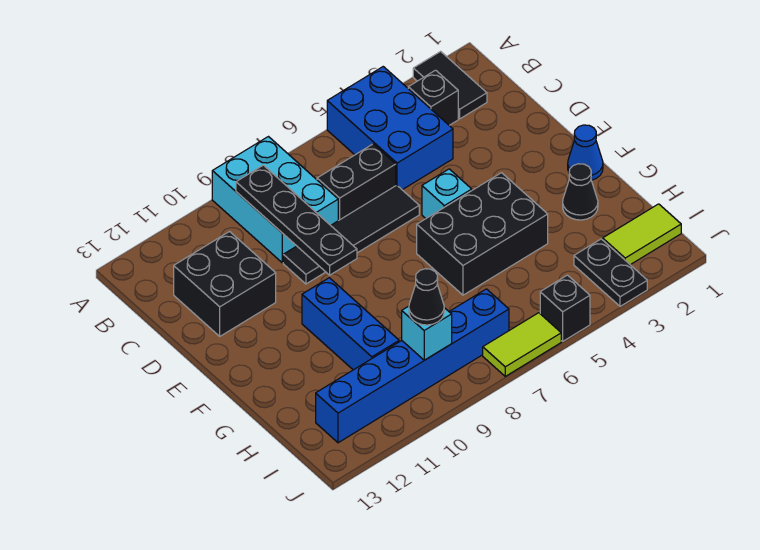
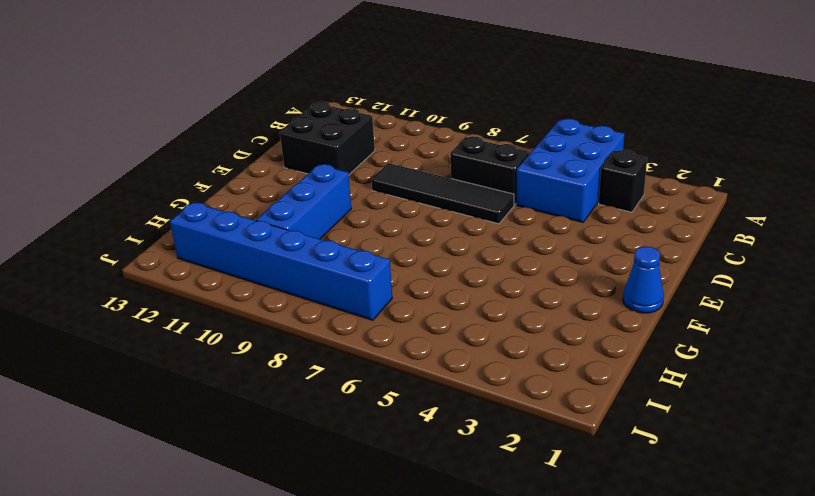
none -> black tile A2:B2 level 1
none -> cyan brick A8:C9 level 1
none -> cyan brick E5 level 1

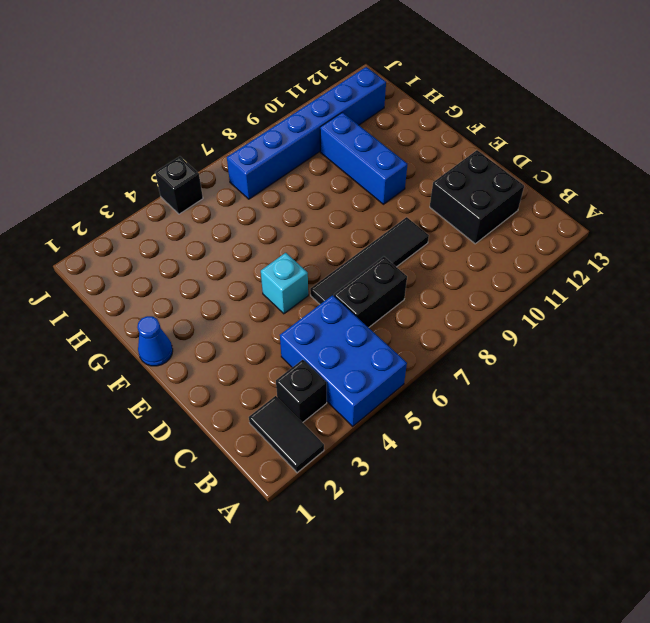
none -> cyan brick A8:C9 level 1
none -> black brick F4:G6 level 1
none -> black cone G2 level 1

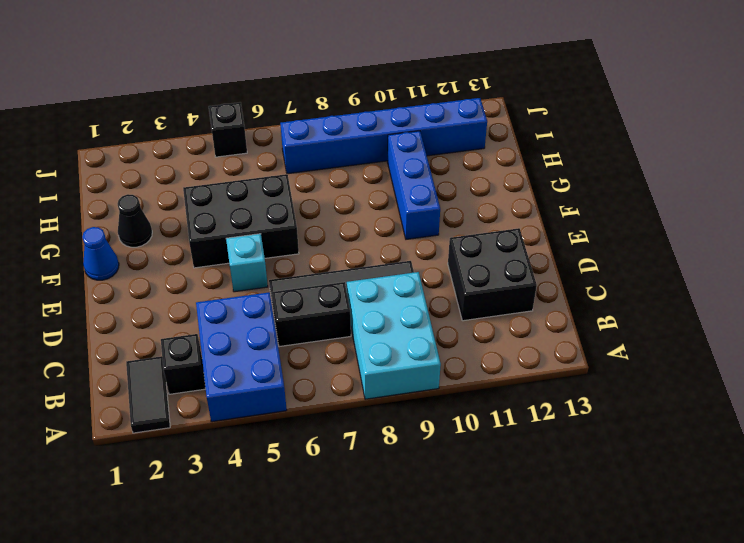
none -> lime tile I1:I2 level 1
none -> black plate I3:J3 level 1
none -> lime tile J6:J7 level 1

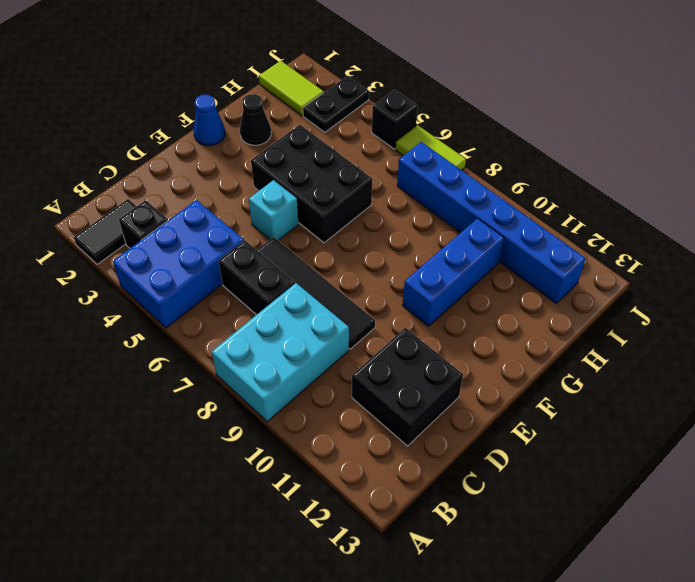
none -> black plate B9:E9 level 2
none -> cyan brick I9 level 2
none -> black cone I9 level 3

